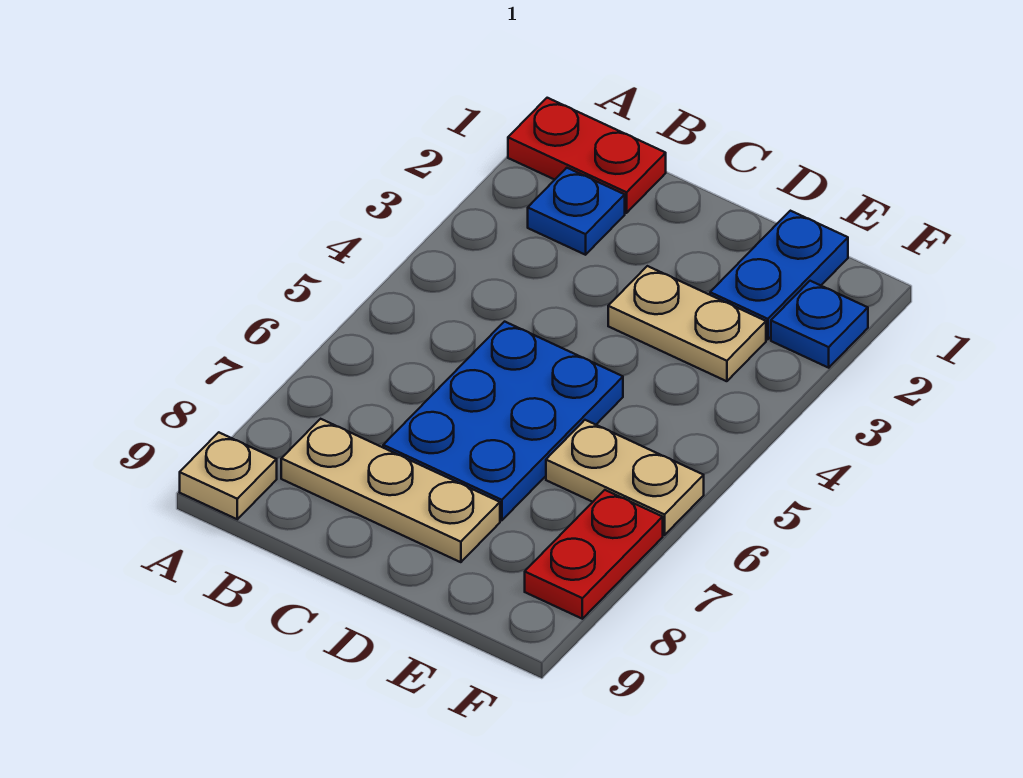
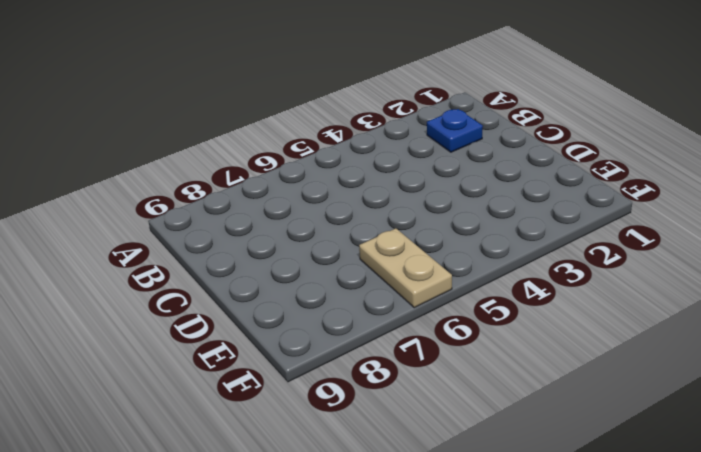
none -> red plate A1:B1 level 1
none -> tan plate A9 level 1

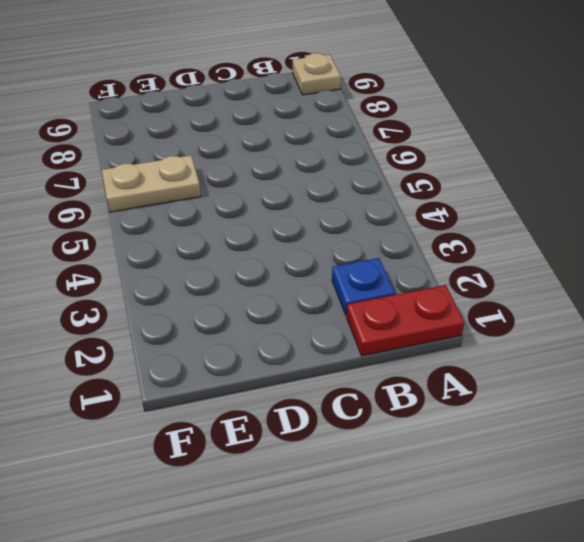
none -> tan plate B8:D8 level 1
none -> blue plate C5:D7 level 1

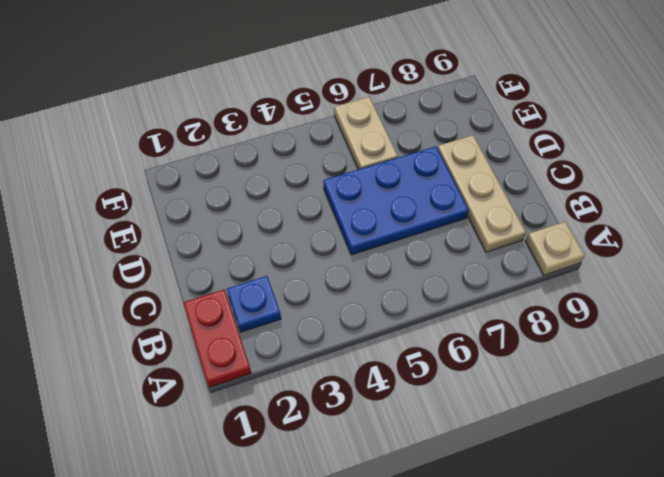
none -> tan plate D3:E3 level 1
none -> blue plate E1:E2 level 1

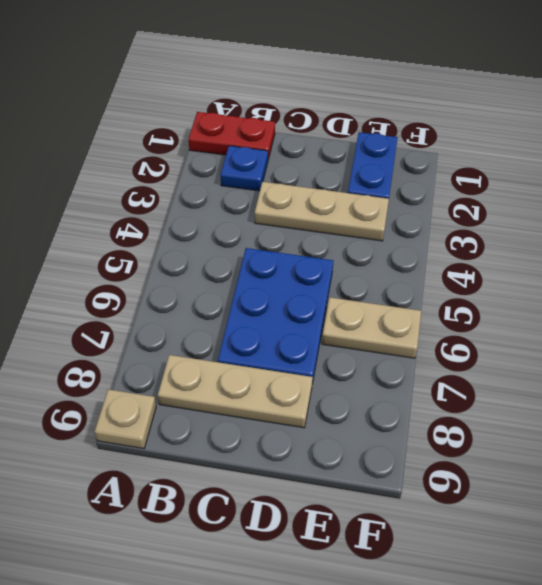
tan plate C3:E3 level 1 -> tan plate D3:E3 level 1
none -> blue plate F2 level 1
none -> red plate F7:F8 level 1

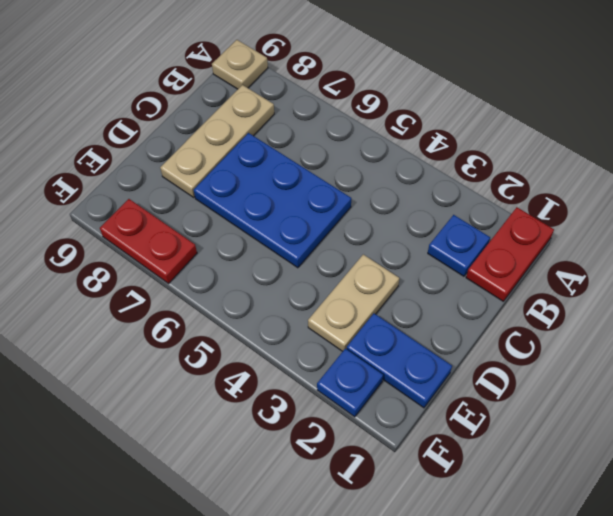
none -> tan plate E6:F6 level 1

